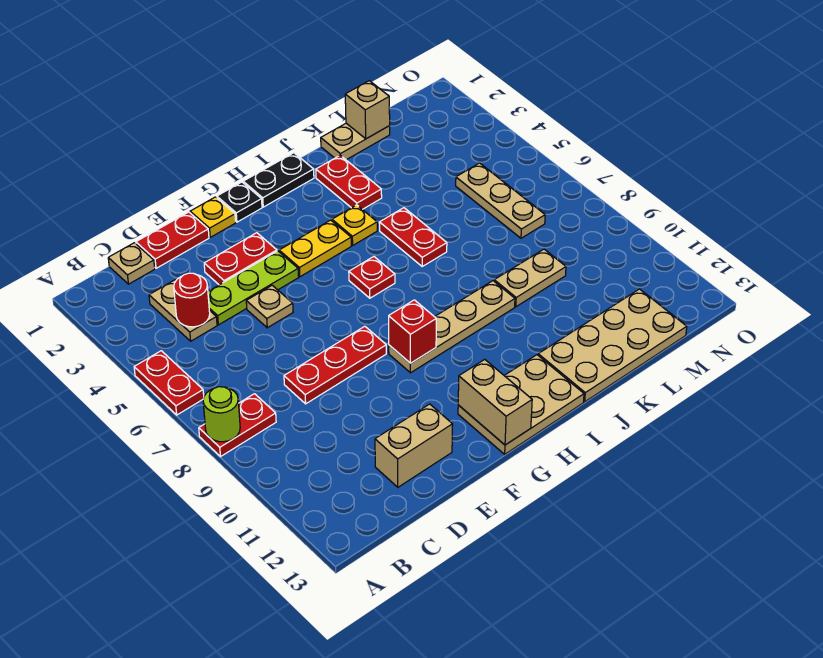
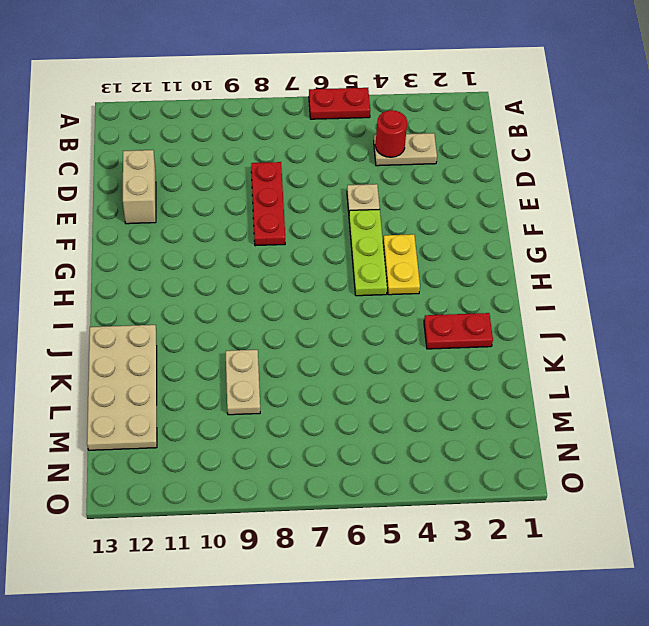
lime plate F5:H5 level 1 -> lime plate D4:F4 level 1
none -> red plate A8:B8 level 1
none -> tan plate C1 level 1
none -> red plate D1:E1 level 1

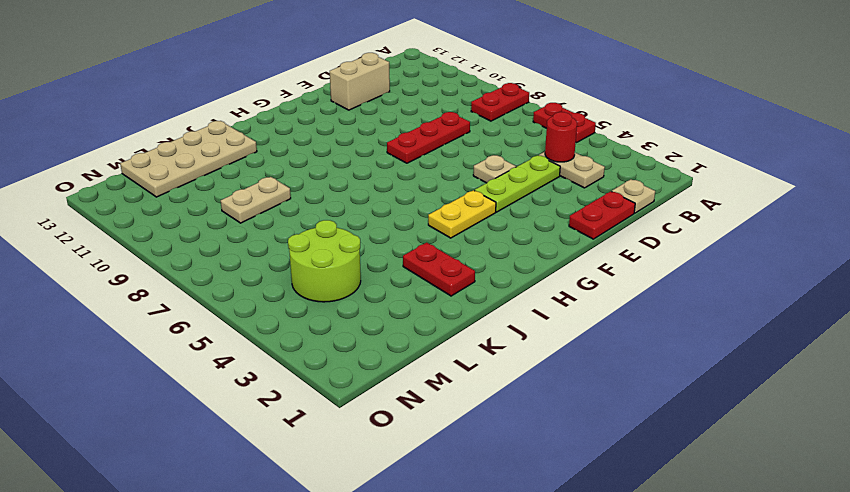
lime round brick L4:M5 level 1 -> tan plate M5:M7 level 1
none -> red plate E3:F3 level 1
none -> yellow plate F1 level 1
none -> black plate G1 level 1

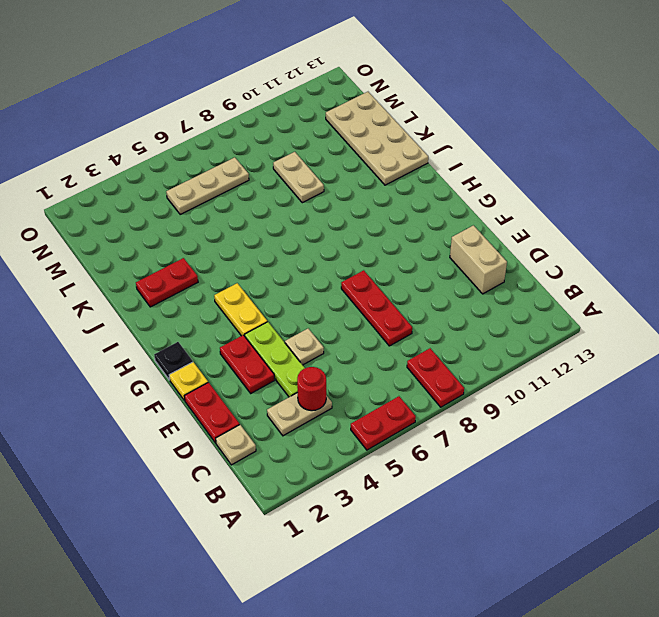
none -> tan plate G9:J9 level 1
none -> tan plate G12:I13 level 1
none -> black plate H1:I1 level 1

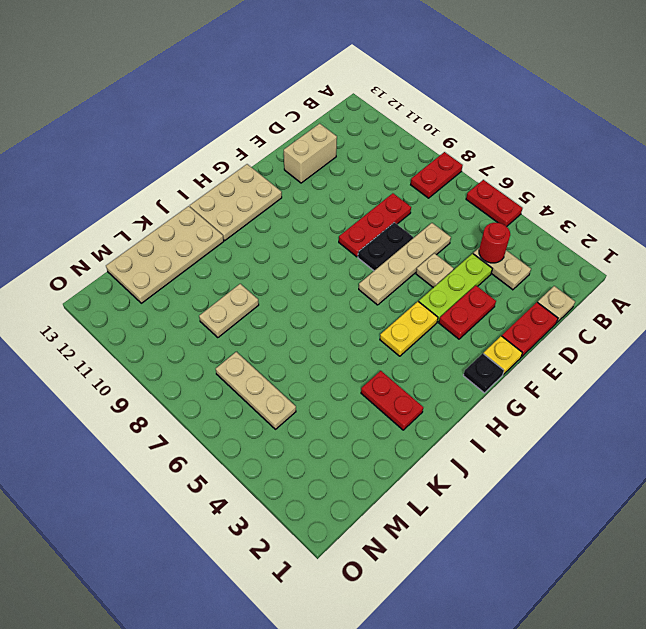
tan plate D6:G6 level 1 -> tan plate G9:J9 level 1
black plate E7:F7 level 1 -> black plate H1:I1 level 1
none -> red plate H6 level 1
none -> yellow plate I4 level 1
none -> red plate J5:J6 level 1

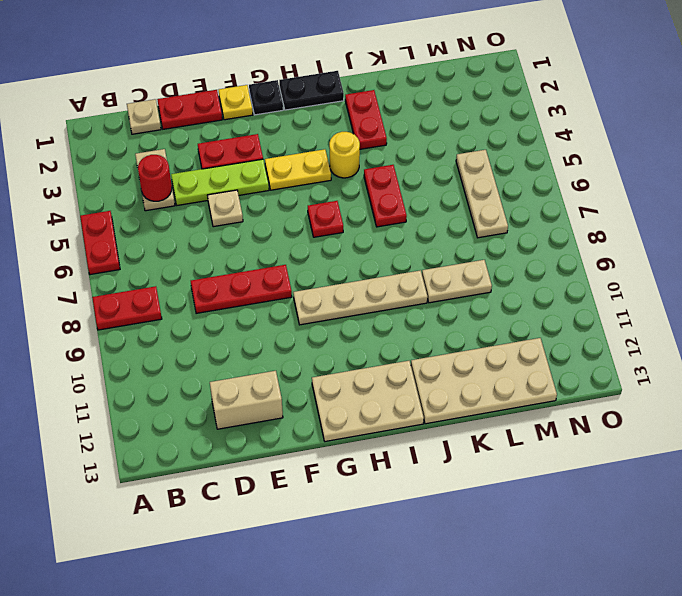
yellow round brick I4 level 1 -> yellow plate I4 level 1
none -> tan plate K1:L1 level 1
none -> lime round brick A8 level 2
none -> red brick G9 level 2

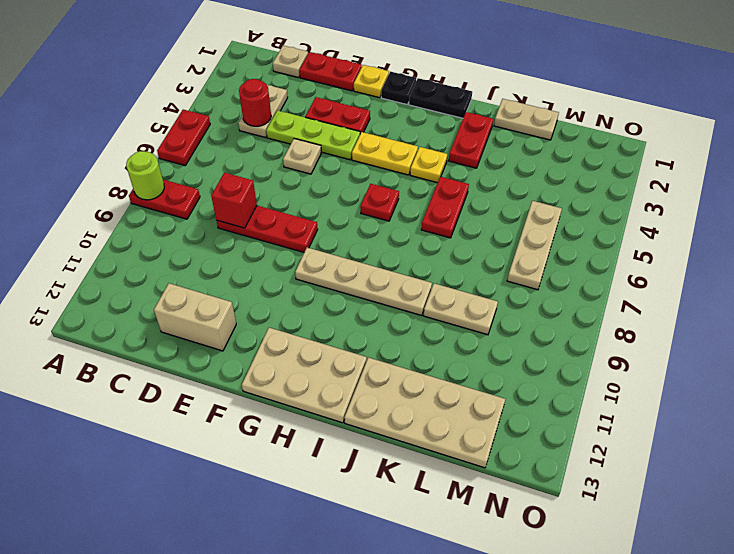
red brick D8 level 2 -> red brick G9 level 2
none -> tan brick G12:G13 level 2
none -> tan brick L1 level 2

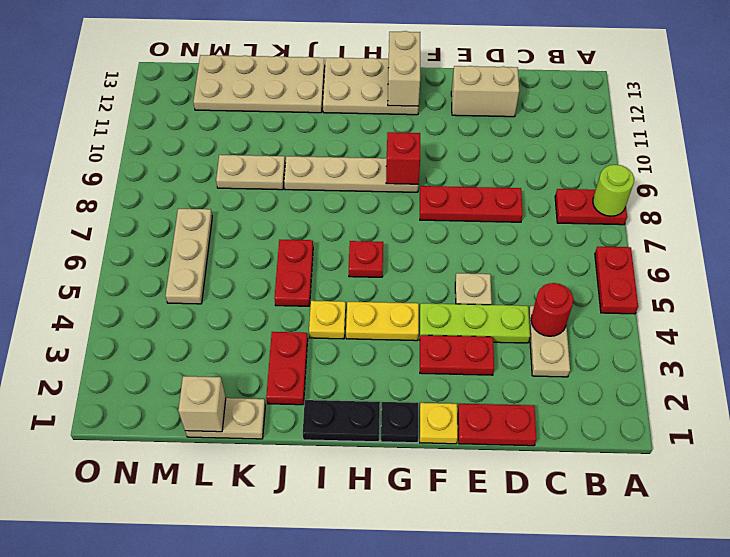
none -> tan plate C1 level 1

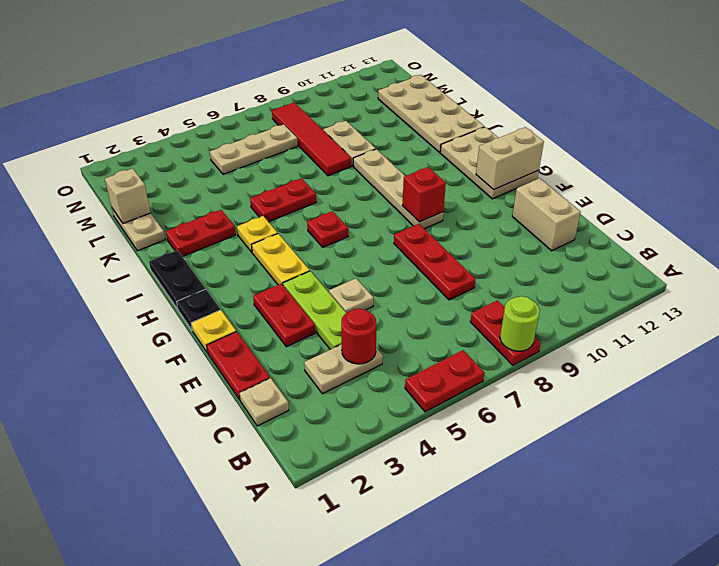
red tile K8:N8 level 1 -> none

